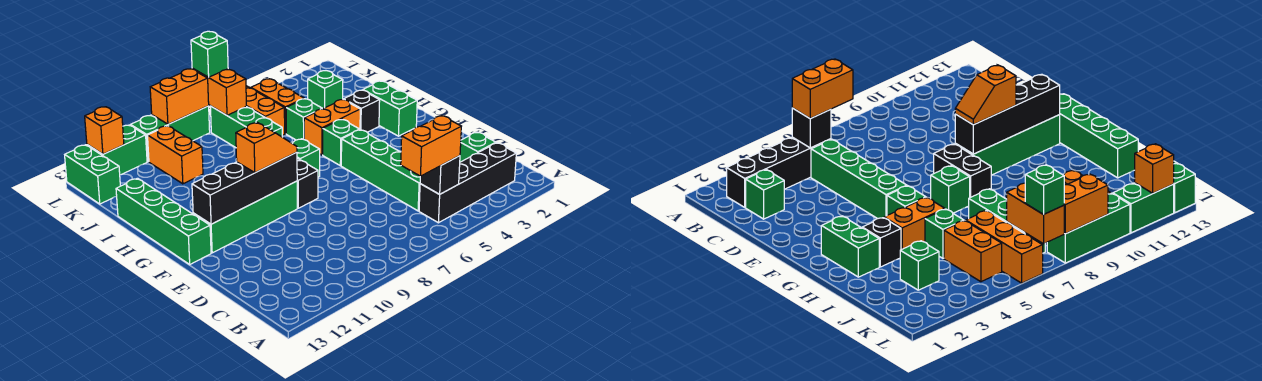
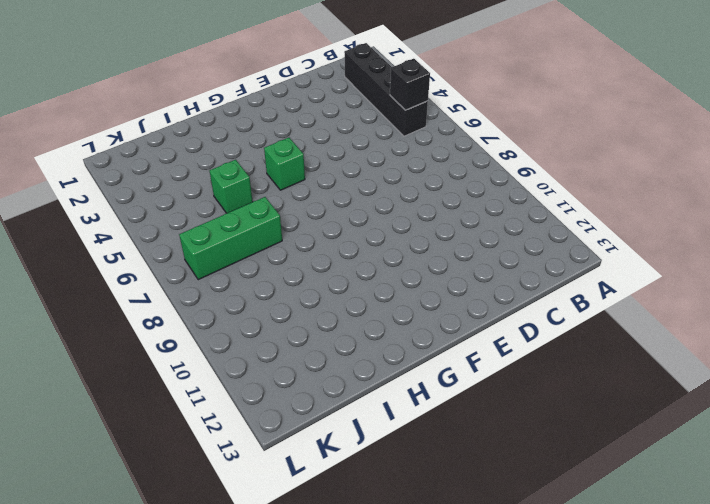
none -> green brick C2 level 1
none -> green brick C5:F5 level 1
none -> black brick F8:G8 level 1

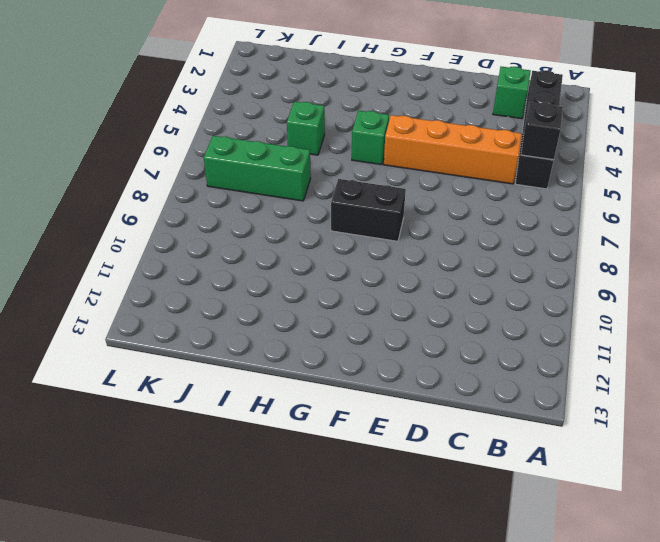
orange brick C5:F5 level 1 -> green brick C5:F5 level 1
none -> green brick F9:F12 level 1
none -> green brick F13:I13 level 1
none -> green brick G2:H2 level 1

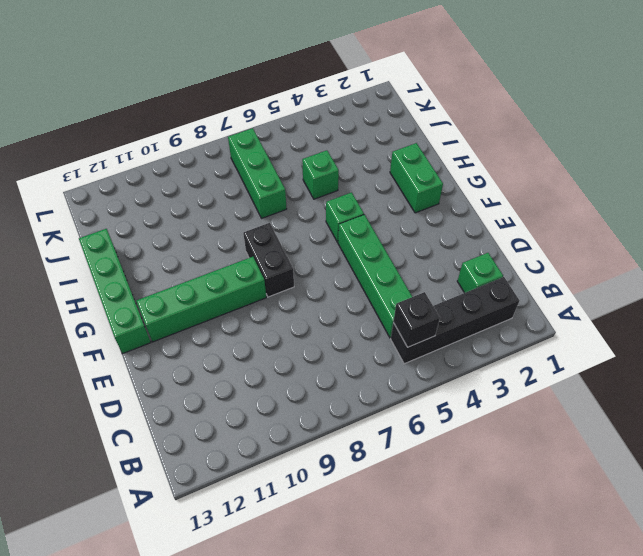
none -> green brick G7 level 1
none -> black brick H3 level 1
none -> orange brick H4:H5 level 1

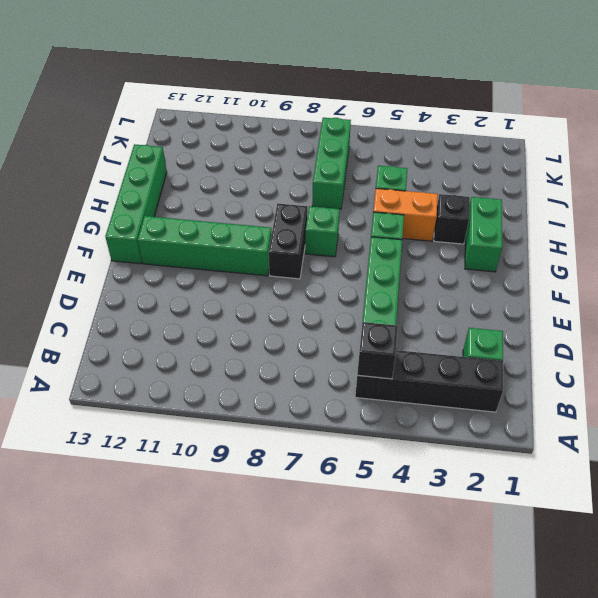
none -> green brick J3 level 1
none -> orange brick J5:K5 level 1
none -> orange brick J6:L6 level 1

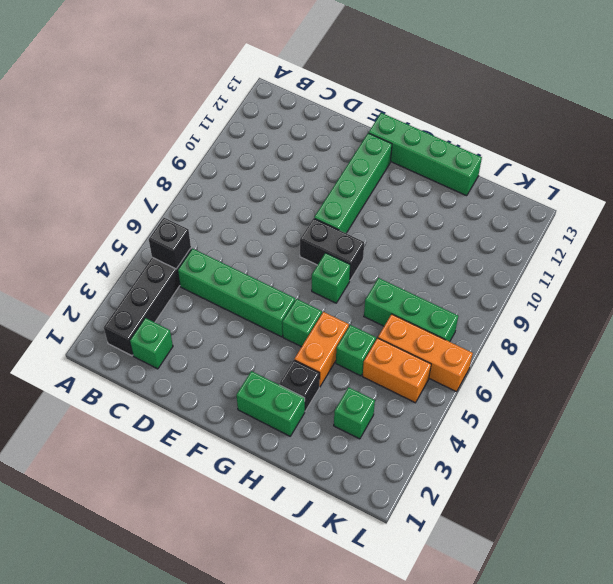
none -> orange brick J10:K10 level 1
none -> green brick K13:L13 level 1
none -> green brick L8:L10 level 1

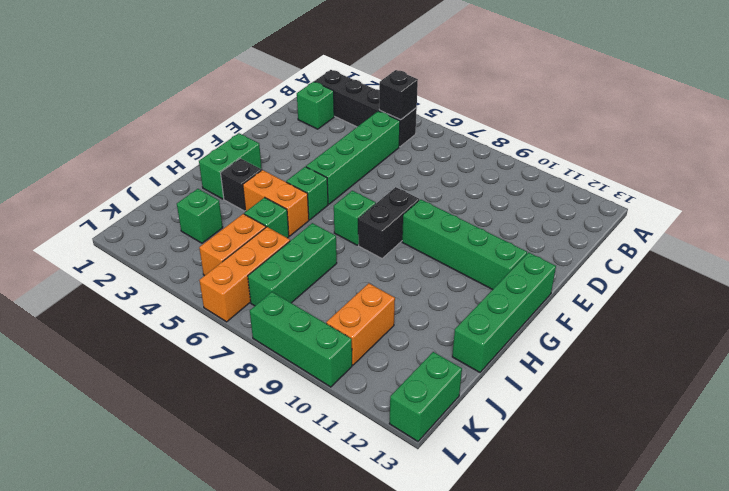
none -> green brick L11:L12 level 1
none -> black brick F9:F12 level 2
none -> orange brick K7:L7 level 2

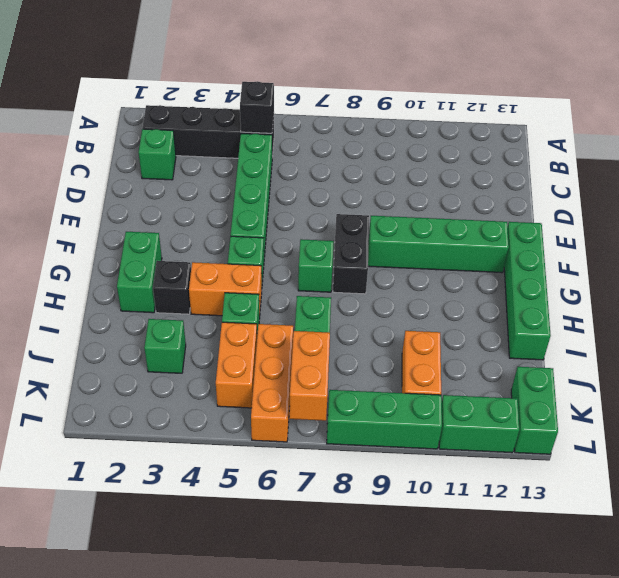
none -> black brick F9:F12 level 2
none -> orange brick L8:L9 level 2
none -> orange brick L12 level 2

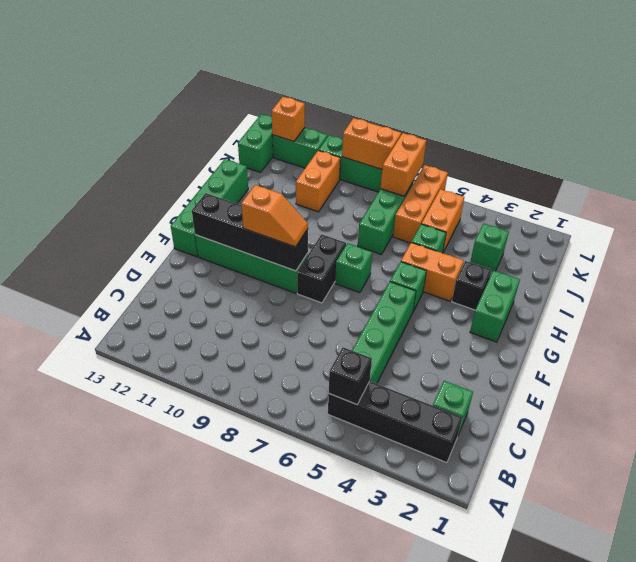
none -> orange brick B5:B6 level 3
none -> green brick L7 level 3

